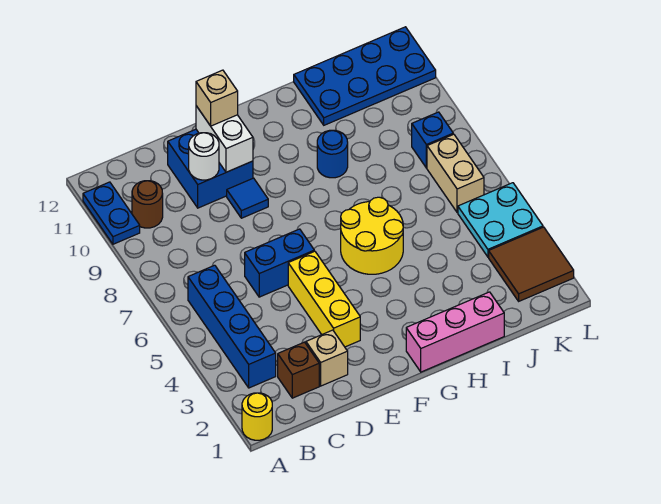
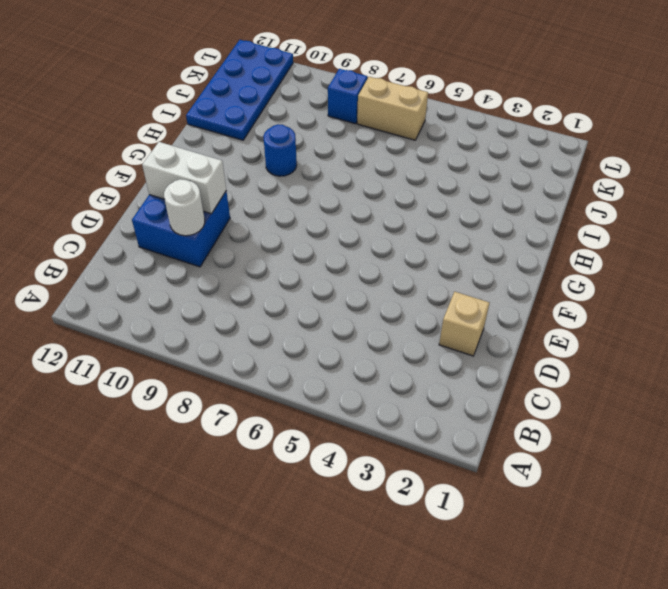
none -> yellow round brick A1 level 1
none -> blue plate A10:A11 level 1
none -> blue brick B3:B6 level 1

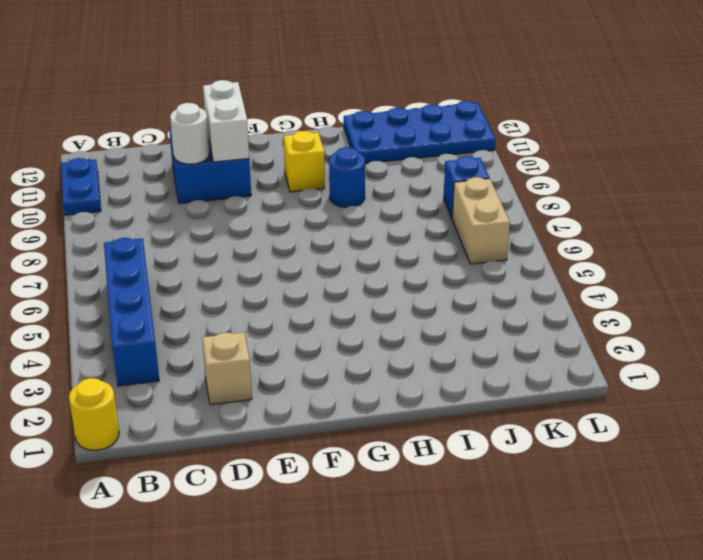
yellow brick G10 level 1 -> none
none -> brown round brick B10 level 1
none -> brown brick C2 level 1
none -> blue brick D6:E6 level 1

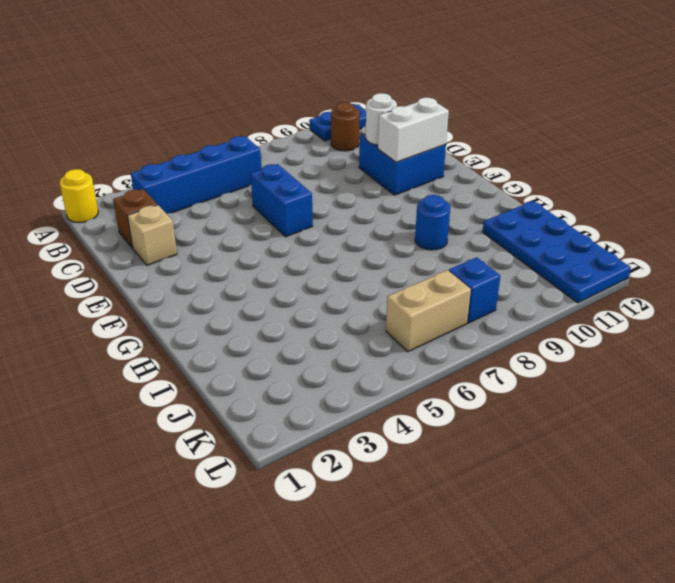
none -> yellow brick E3:E5 level 1
none -> blue tile E9 level 1
none -> pink brick G1:I1 level 1

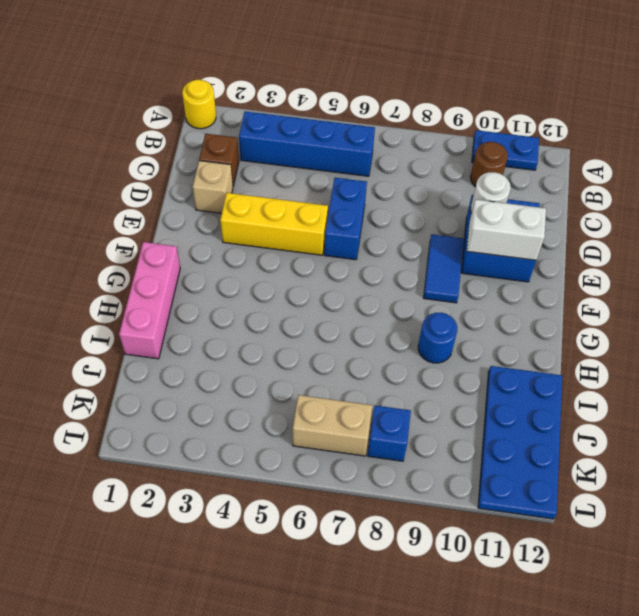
blue tile E9:F9 level 1 -> blue tile E9 level 1
none -> yellow round brick G5:H6 level 1
none -> brown tile K2:L3 level 1
none -> cyan plate K4:L5 level 1

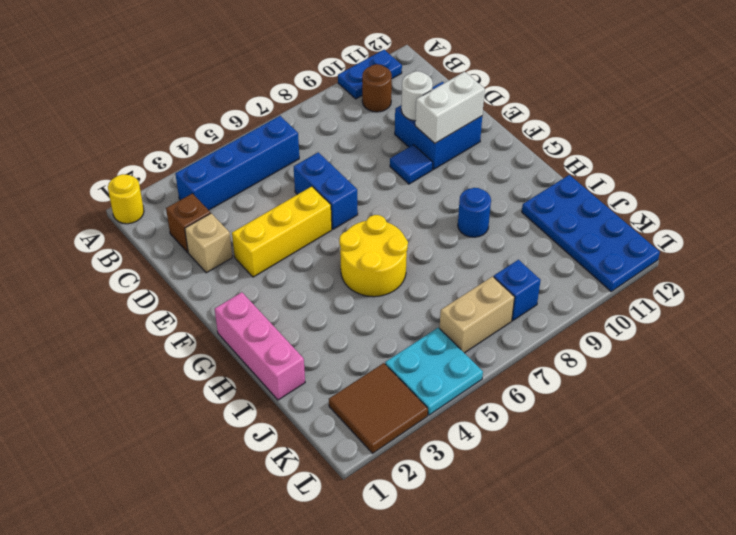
none -> tan brick E11 level 3

